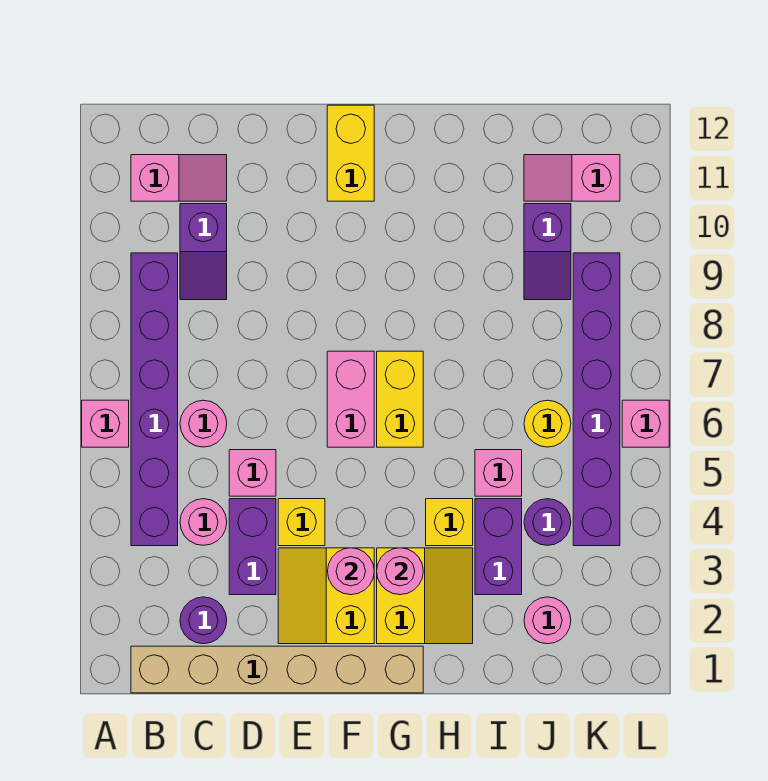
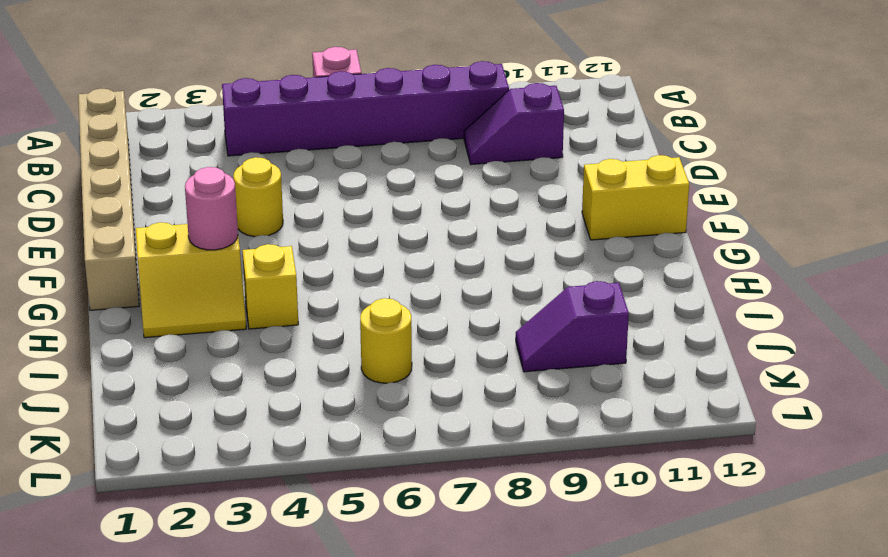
yellow round brick E4 level 1 -> yellow brick E4 level 1
none -> pink slope B11:C11 level 1 top B
none -> purple round brick C2 level 1
none -> pink round brick C4 level 1

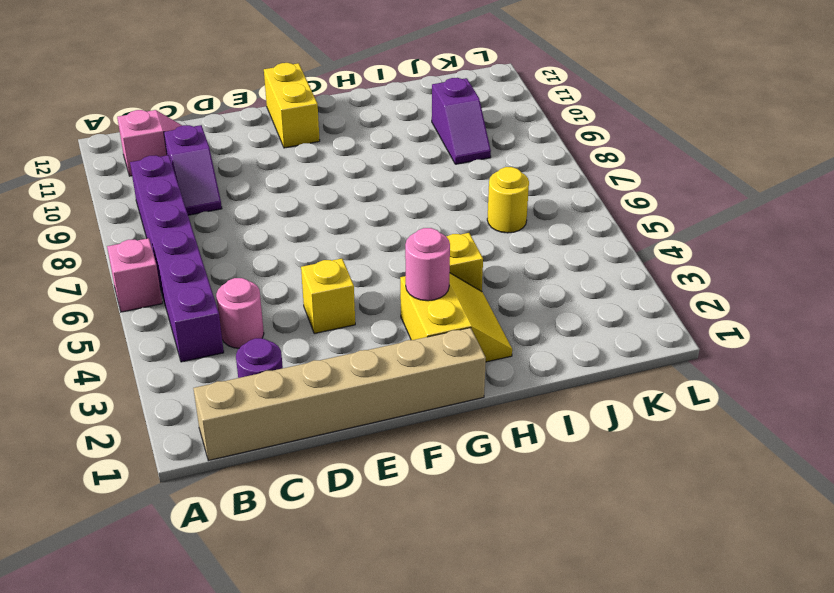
none -> pink round brick C6 level 1
none -> purple brick D3:D4 level 1
none -> pink brick D5 level 1

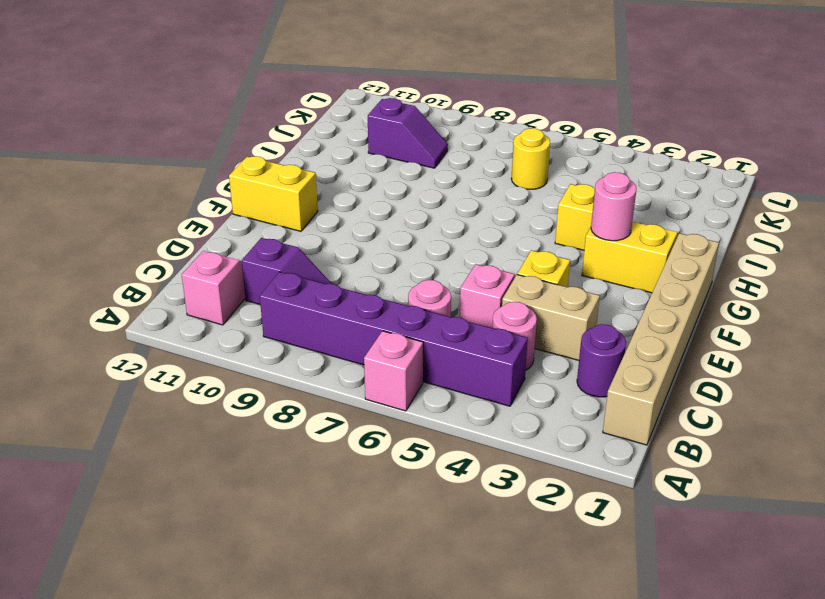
tan brick D3:D4 level 1 -> purple brick D3:D4 level 1
none -> yellow slope E2:F3 level 1 top F
none -> pink brick F6:F7 level 1
none -> yellow brick G6:G7 level 1

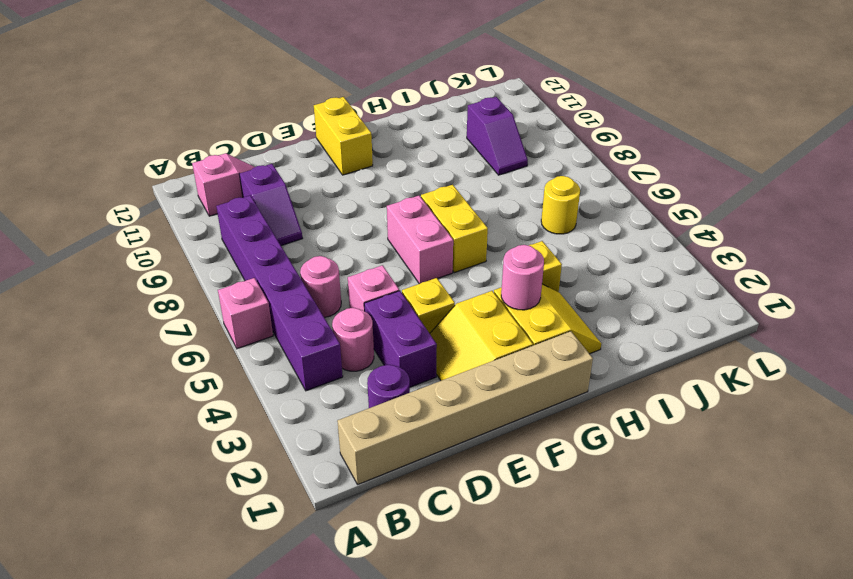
none -> purple brick I3:I4 level 1
none -> pink brick I5 level 1
none -> pink round brick J2 level 1

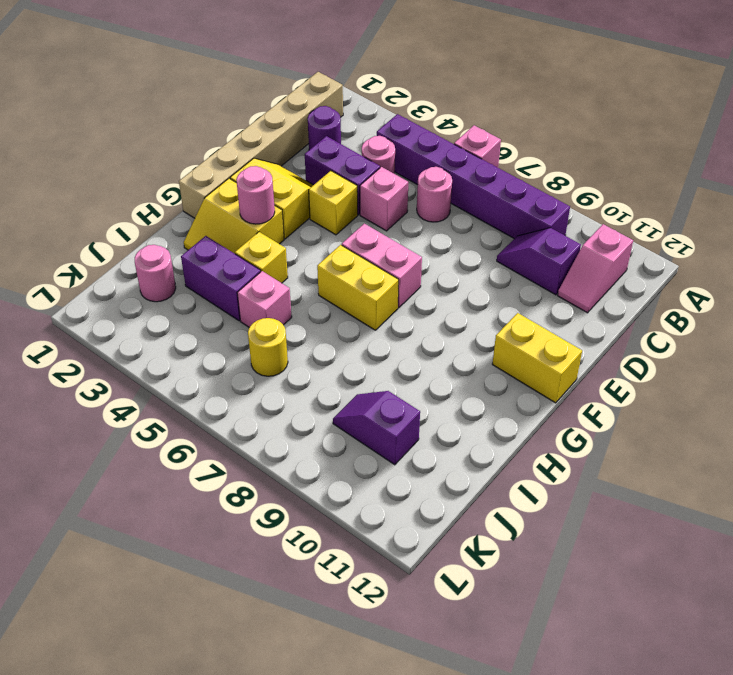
none -> purple round brick J4 level 1
none -> pink slope J11:K11 level 1 top K
none -> purple brick K4:K9 level 1

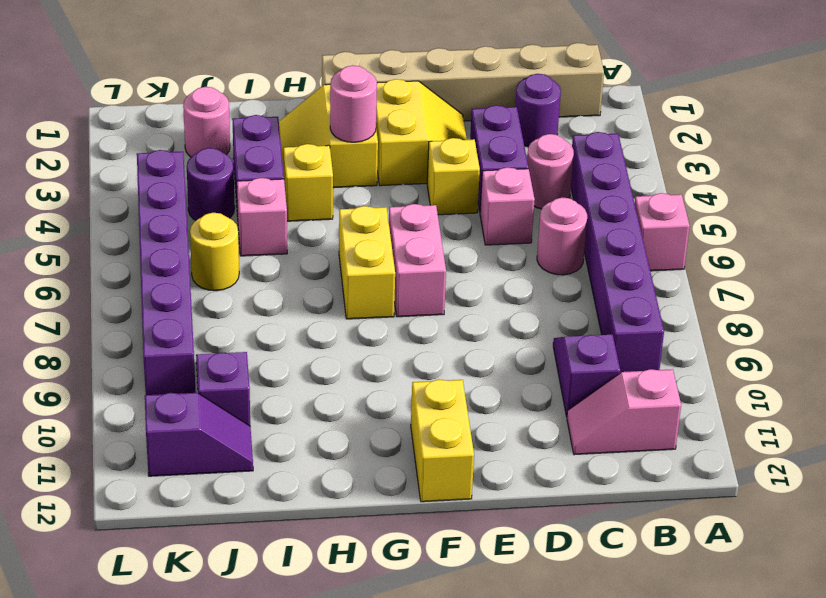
purple slope J11:K11 level 1 top K -> pink slope J11:K11 level 1 top K
none -> pink brick L6 level 1
none -> pink round brick F3 level 2

